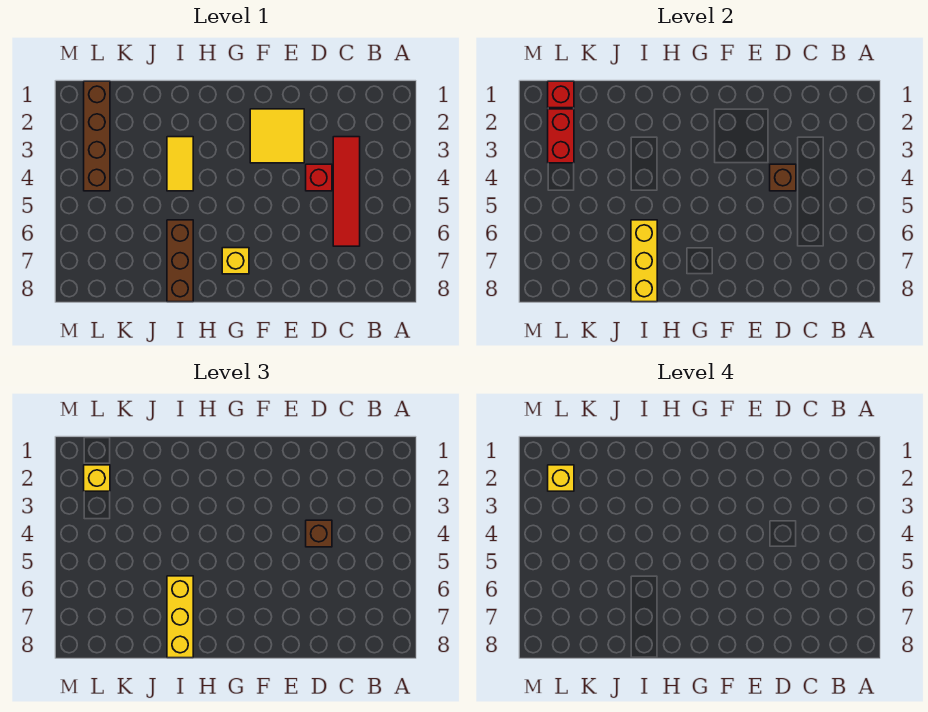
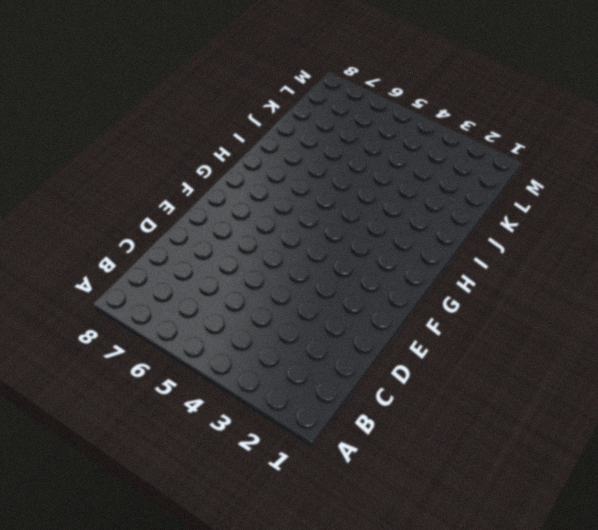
none -> red tile C3:C6 level 1
none -> red brick D4 level 1
none -> yellow tile E2:F3 level 1

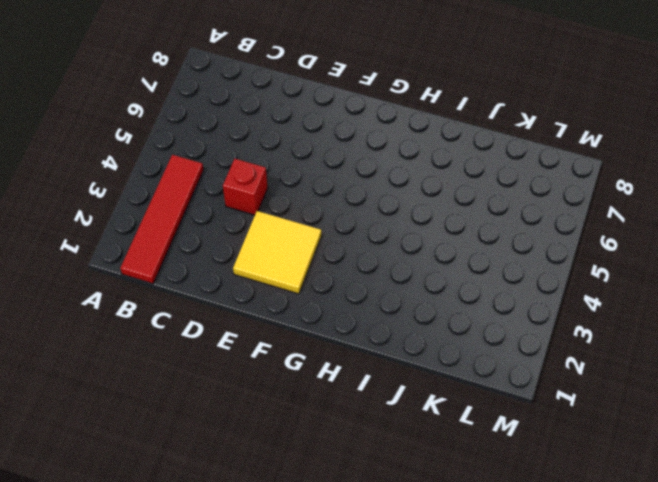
red tile B1:B4 level 1 -> red tile C3:C6 level 1
none -> yellow brick G7 level 1
none -> yellow tile I3:I4 level 1
none -> brown brick I6:I8 level 1

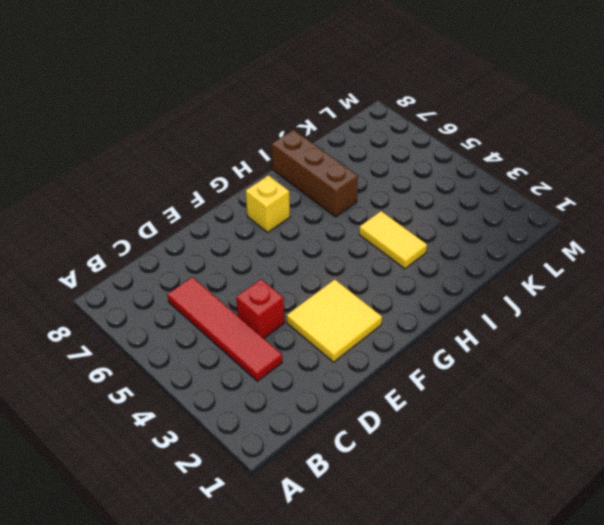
none -> brown brick L1:L4 level 1
none -> brown brick D4 level 2
none -> yellow brick I6:I8 level 2

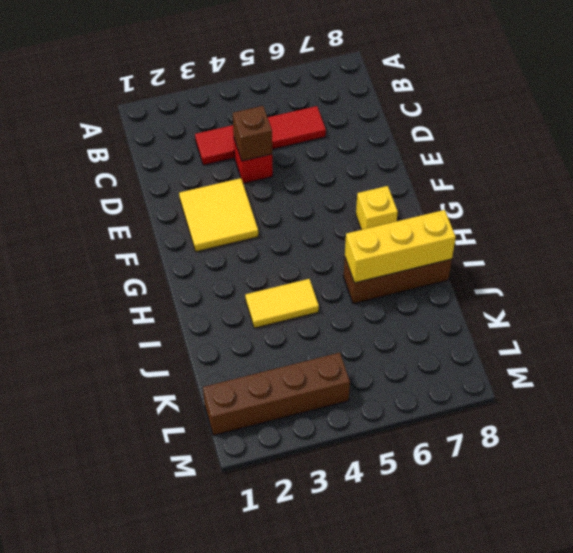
none -> red brick L1 level 2
none -> red brick L2:L3 level 2
none -> brown brick D4 level 3

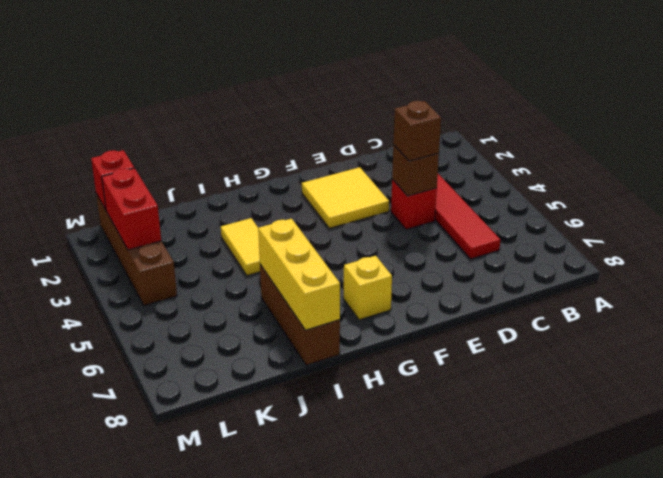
none -> yellow brick I6:I8 level 3
none -> yellow brick L2 level 3
none -> yellow brick L2 level 4

